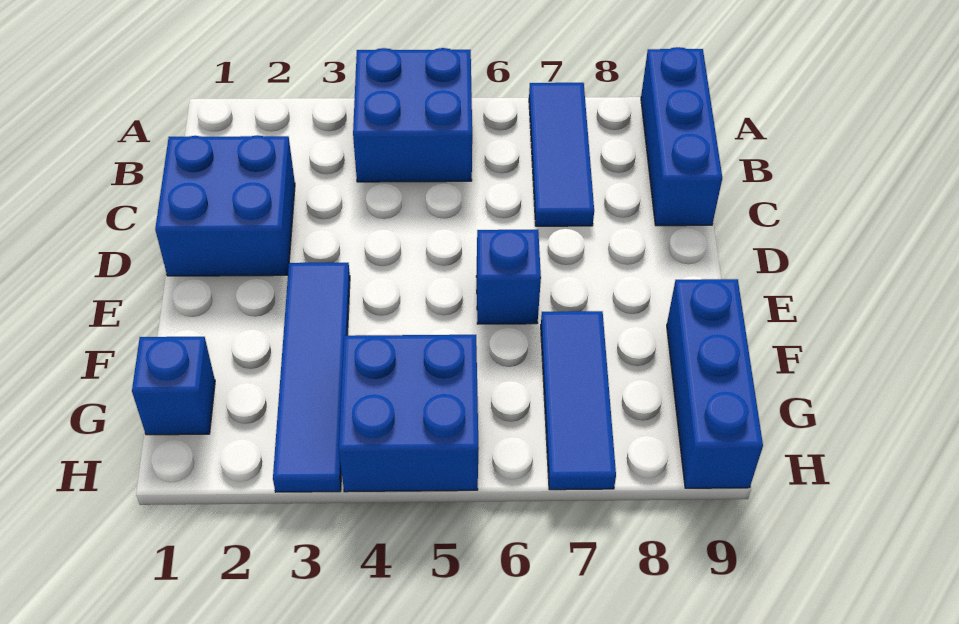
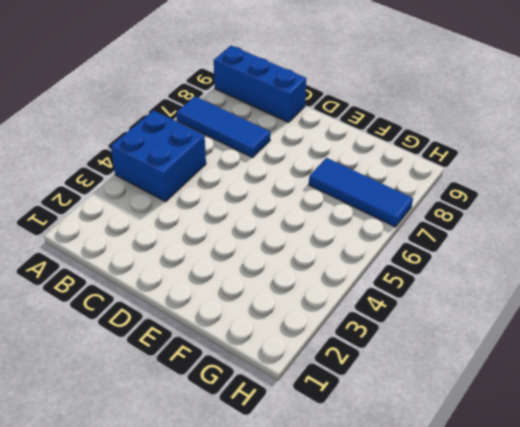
none -> blue brick C1:D2 level 1
none -> blue tile E3:H3 level 1

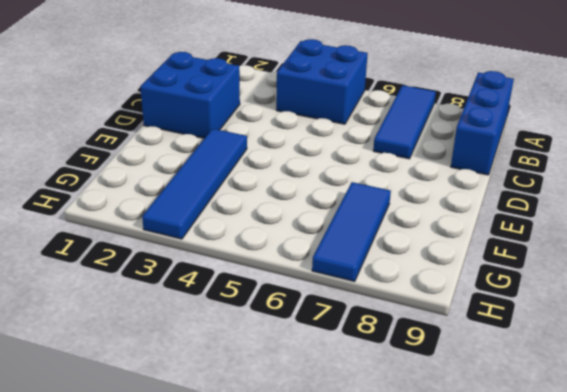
none -> blue brick E6 level 1
none -> blue brick F9:H9 level 1

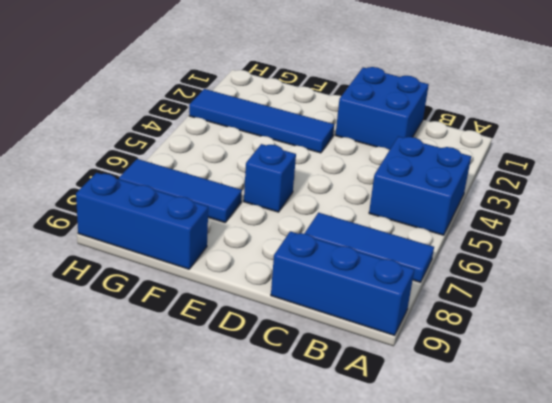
none -> blue brick G1 level 1
none -> blue brick G4:H5 level 1

